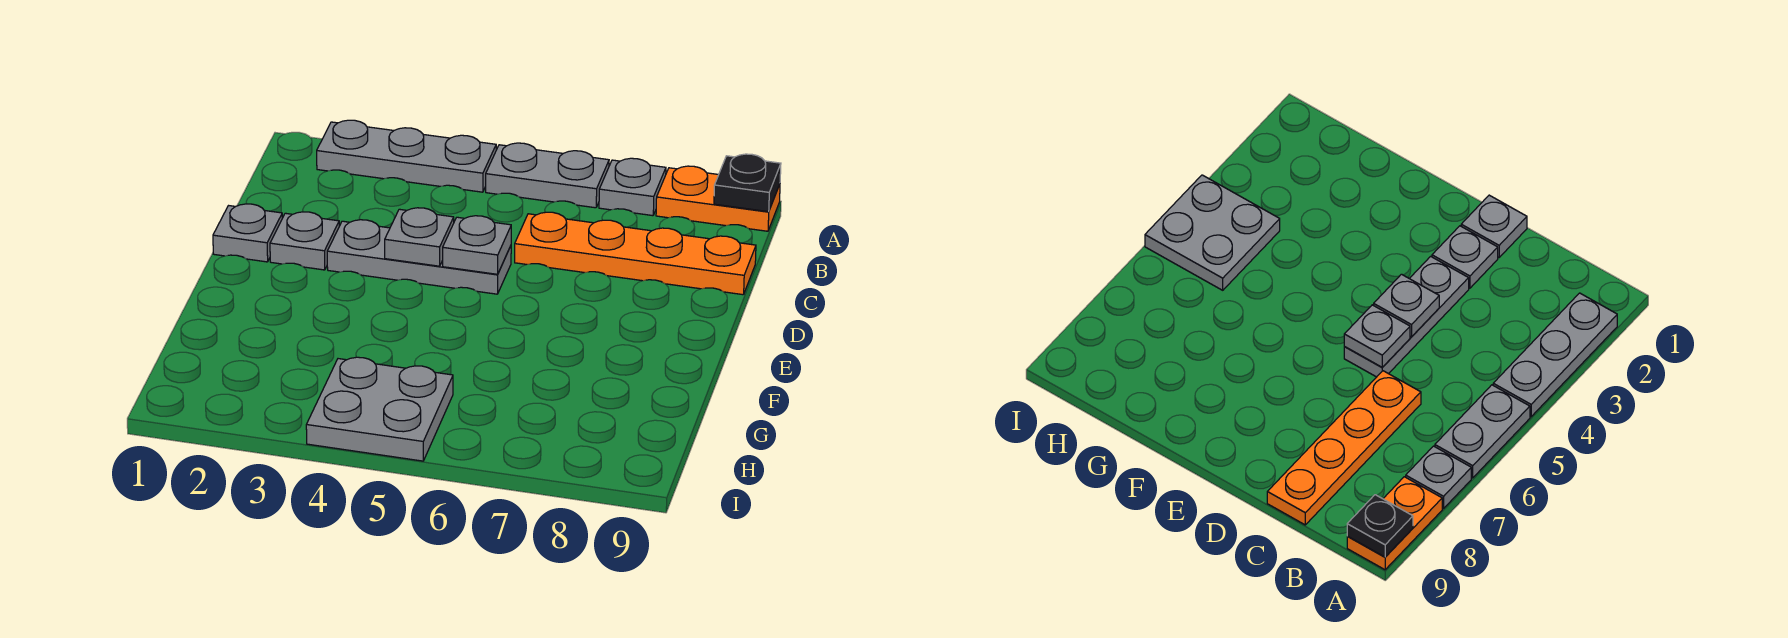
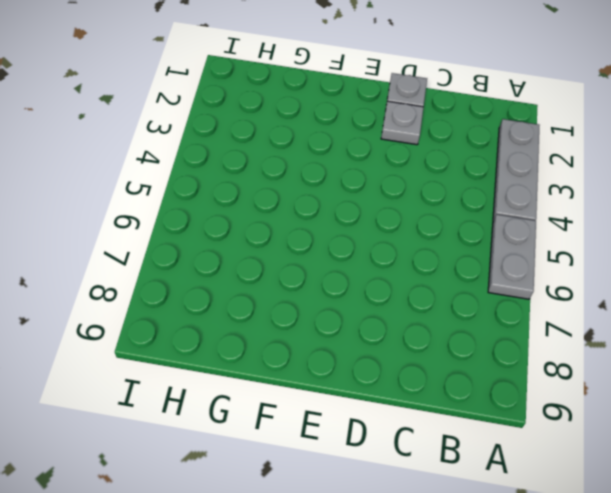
none -> grey plate A7 level 1
none -> orange plate A8:A9 level 1
none -> orange plate C6:C9 level 1

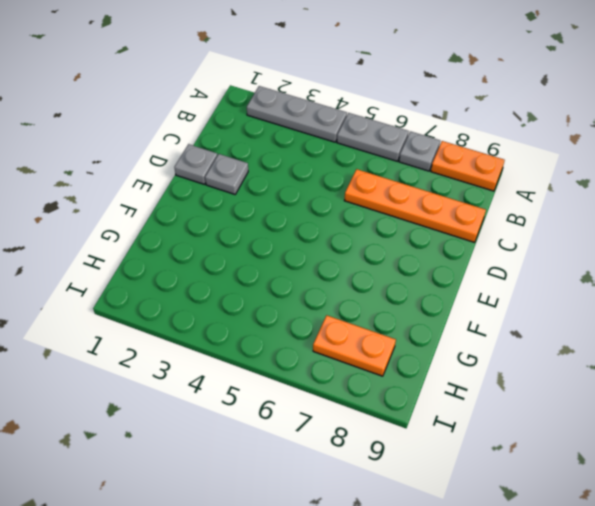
orange plate H7:H8 level 1 -> none
none -> grey plate D3:D5 level 1
none -> grey plate H4:I5 level 1
none -> black plate A9 level 2

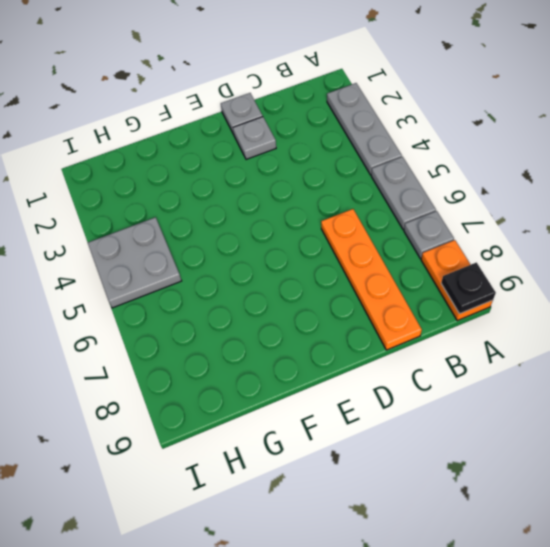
none -> grey plate D3:D5 level 1
none -> grey plate D4 level 2
none -> grey plate D5 level 2

